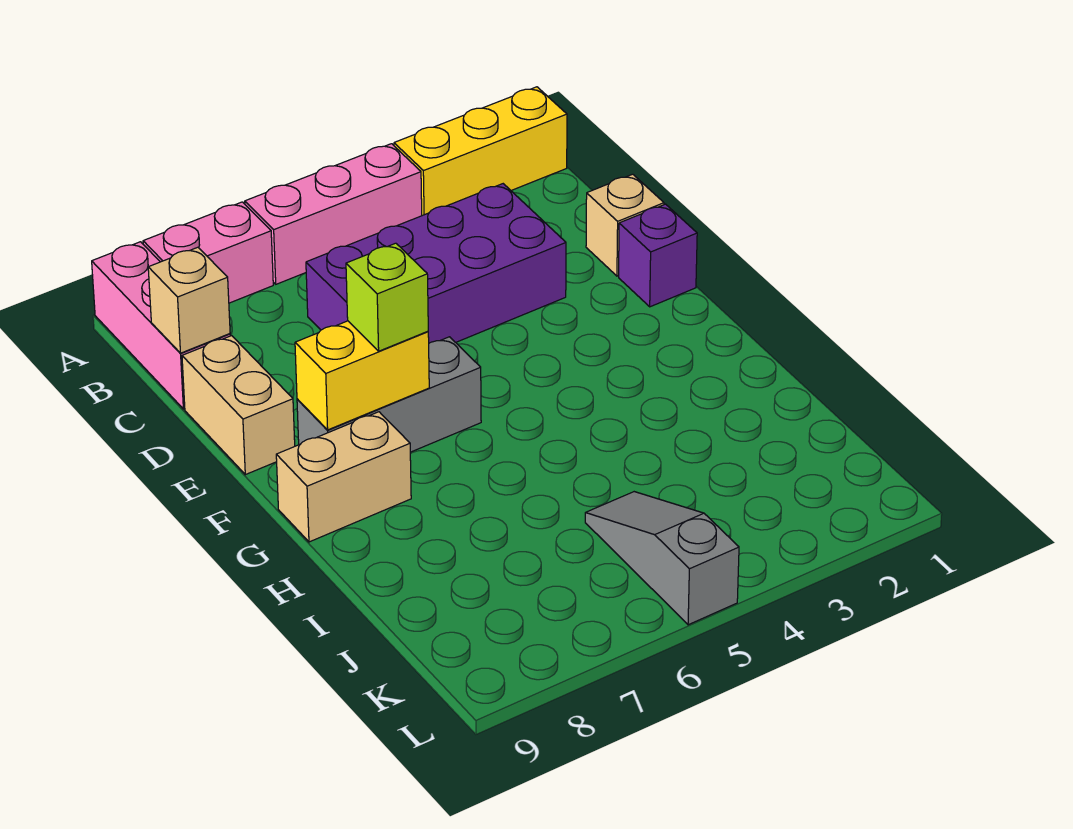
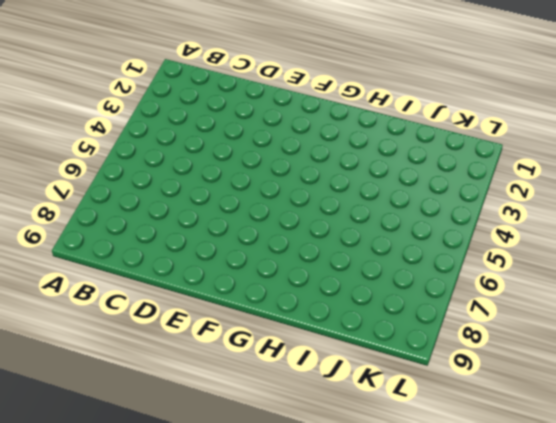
none -> yellow brick A1:A3 level 1
none -> pink brick A4:A6 level 1
none -> pink brick A7:A8 level 1

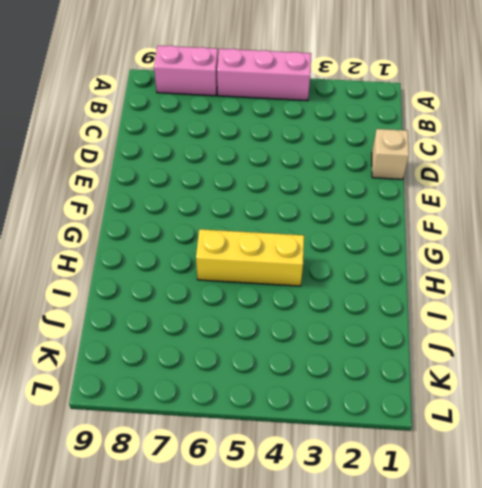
yellow brick H4:H6 level 1 -> yellow brick A1:A3 level 1
none -> pink brick A9:C9 level 1
none -> purple brick C3:D6 level 1
none -> tan brick D9:E9 level 1

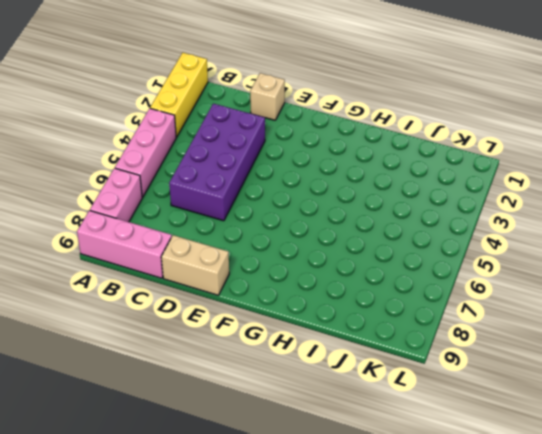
none -> purple brick E1 level 1
none -> grey brick F6:F8 level 1
none -> tan brick G8:G9 level 1

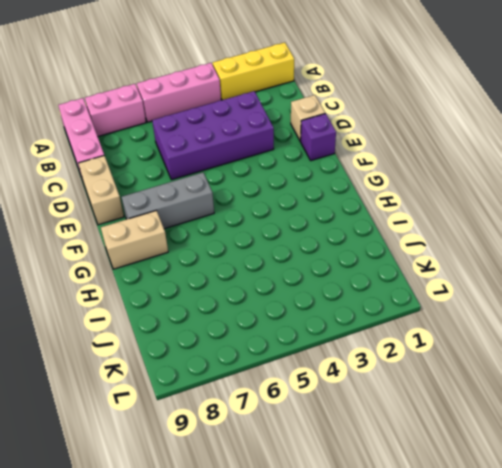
none -> grey slope J5:L5 level 1 top L
none -> tan brick C9 level 2
none -> yellow brick F7:F8 level 2

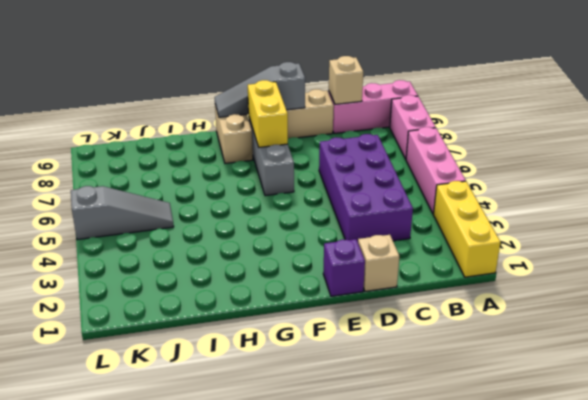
grey slope E9:G9 level 2 top E -> none
none -> lime brick F7 level 3

